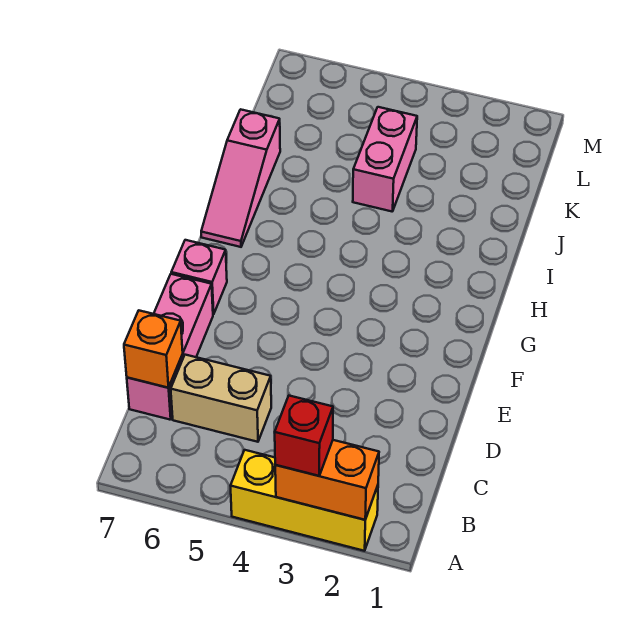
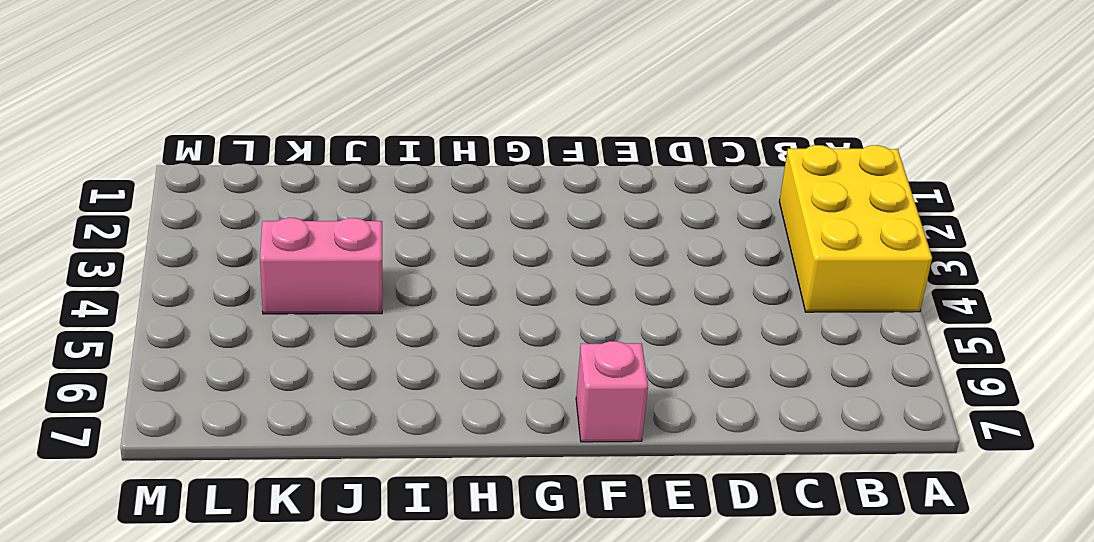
yellow brick A2:B4 level 1 -> yellow brick A2:A4 level 1
none -> tan brick C5:C6 level 1
none -> pink brick C7:E7 level 1

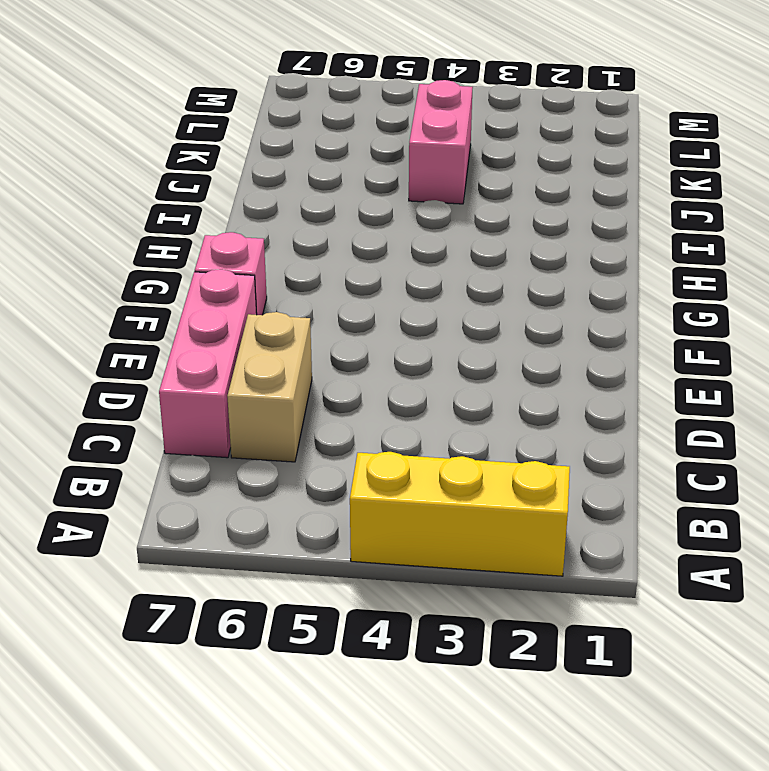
tan brick C6:D6 level 1 -> tan brick C5:C6 level 1
none -> pink slope H7:J7 level 1 top J
none -> orange brick A2:A3 level 2

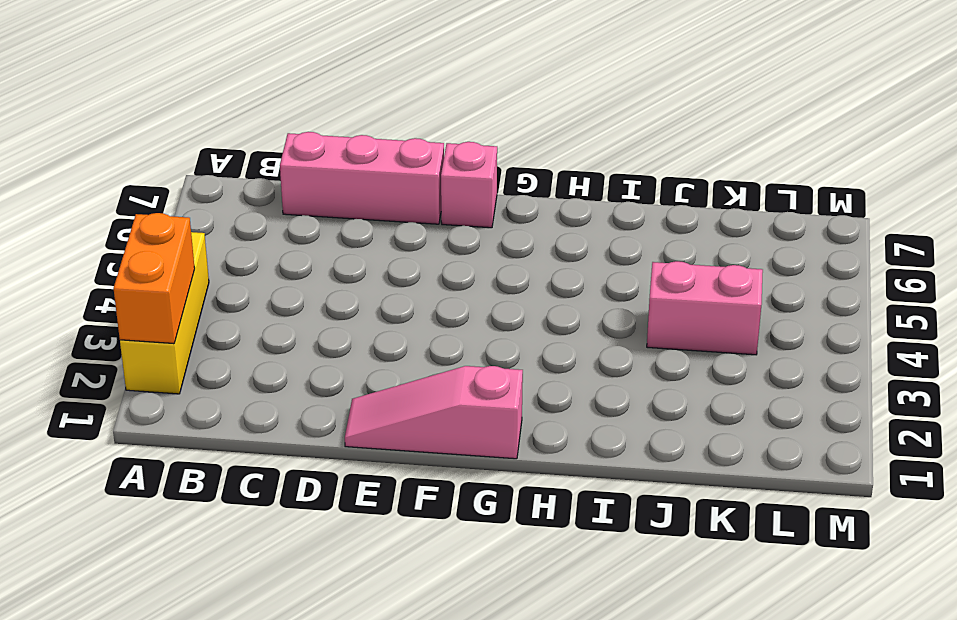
pink slope E1:G1 level 1 top G -> pink slope H7:J7 level 1 top J
none -> tan brick C5:C6 level 1
none -> orange brick C7 level 2

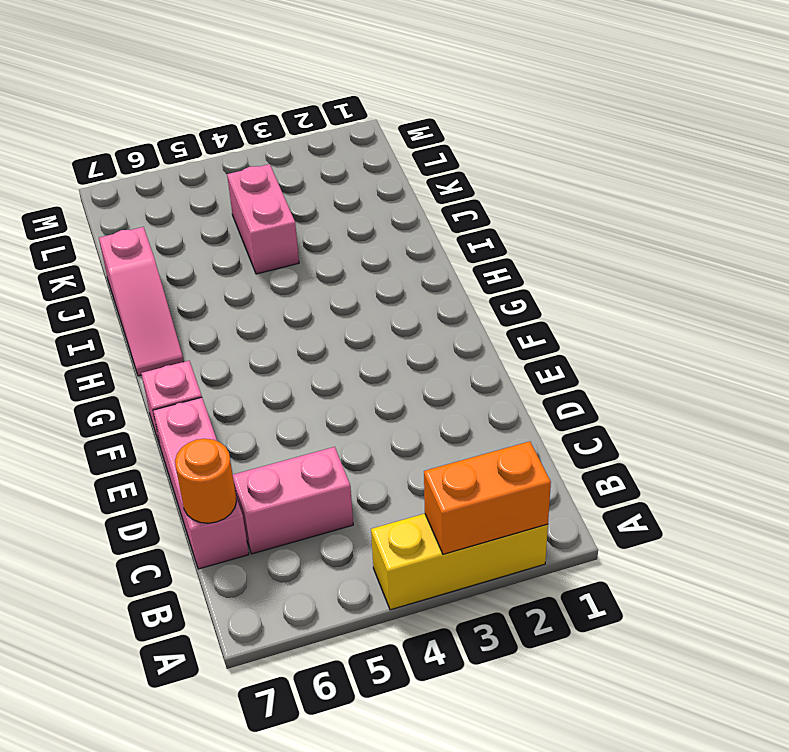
pink brick C5:C6 level 1 -> tan brick C5:C6 level 1
orange round brick C7 level 2 -> orange brick C7 level 2
none -> red brick A3 level 3

